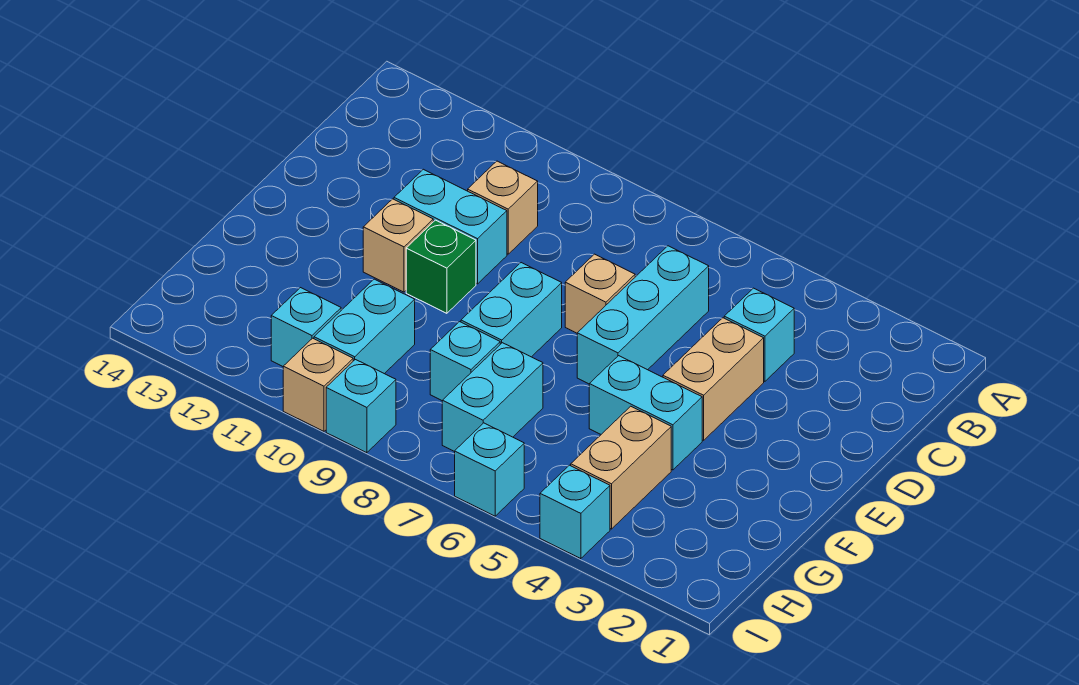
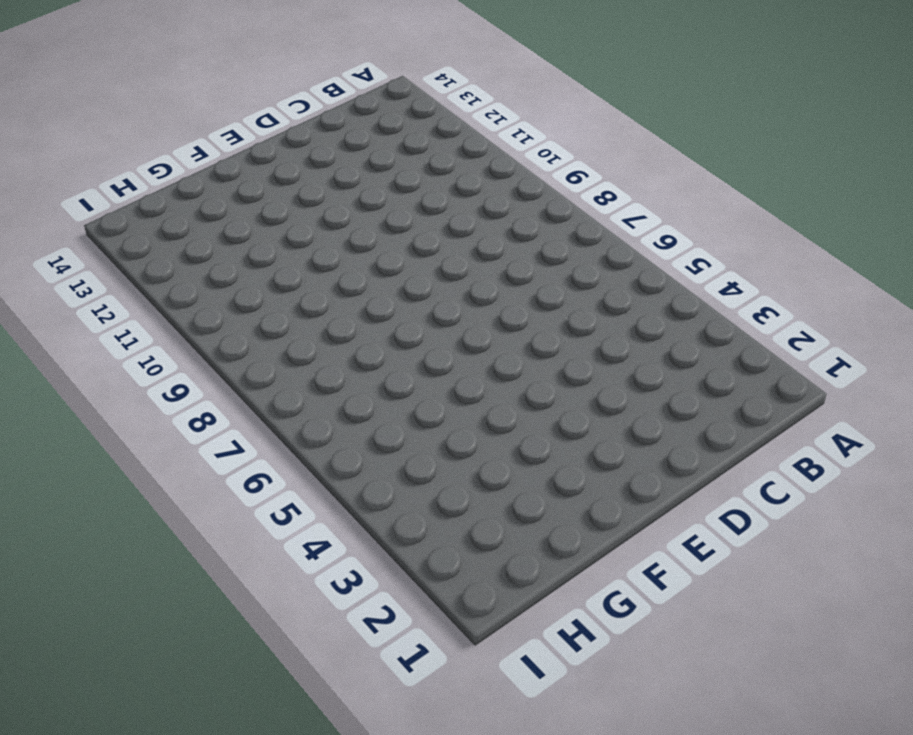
none -> cyan brick C4 level 1
none -> cyan brick C6:E6 level 1
none -> tan brick C10 level 1

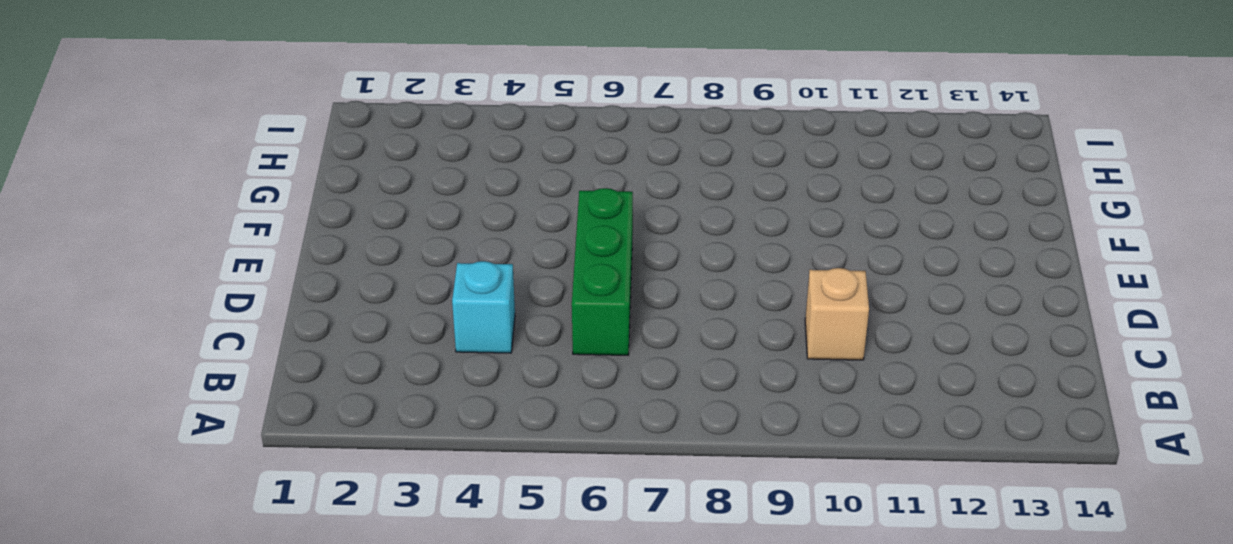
green brick C6:E6 level 1 -> cyan brick C6:E6 level 1
none -> tan brick D4:E4 level 1
none -> tan brick D7 level 1
none -> cyan brick D10:D11 level 1

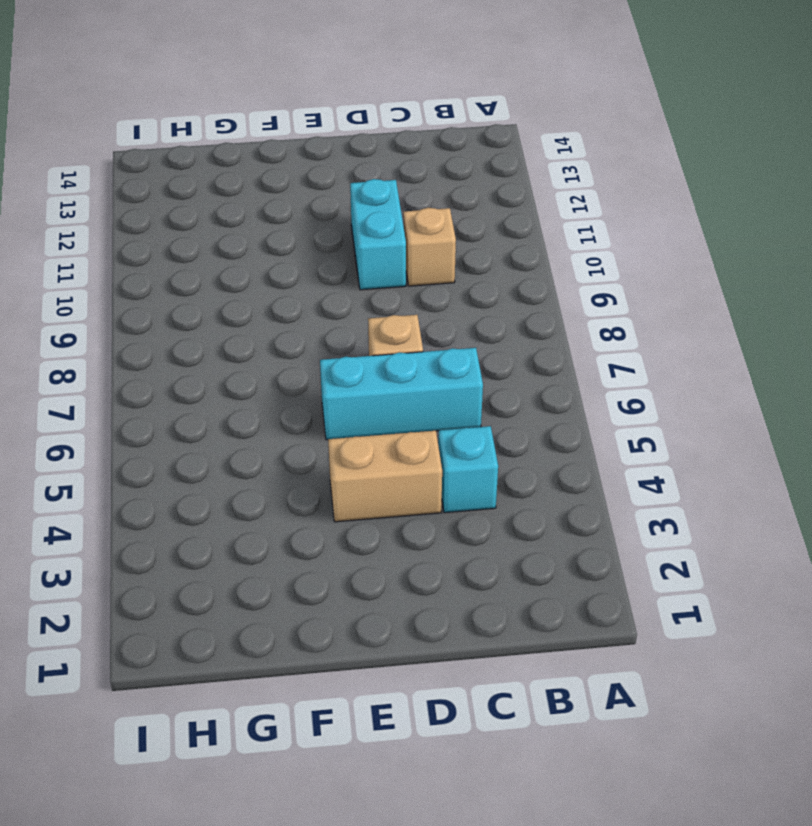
none -> cyan brick E8:F8 level 1
none -> green brick E10 level 1
none -> tan brick E11 level 1

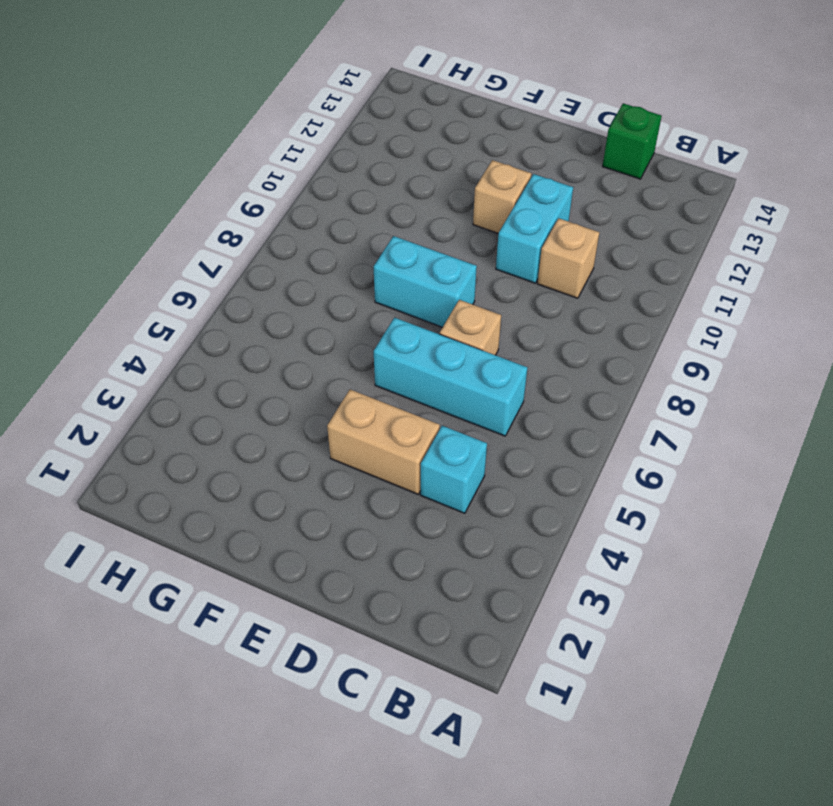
green brick C14 level 1 -> green brick E10 level 1
none -> cyan brick F4:F5 level 1
none -> tan brick G4:H4 level 1
none -> cyan brick G7:H7 level 1

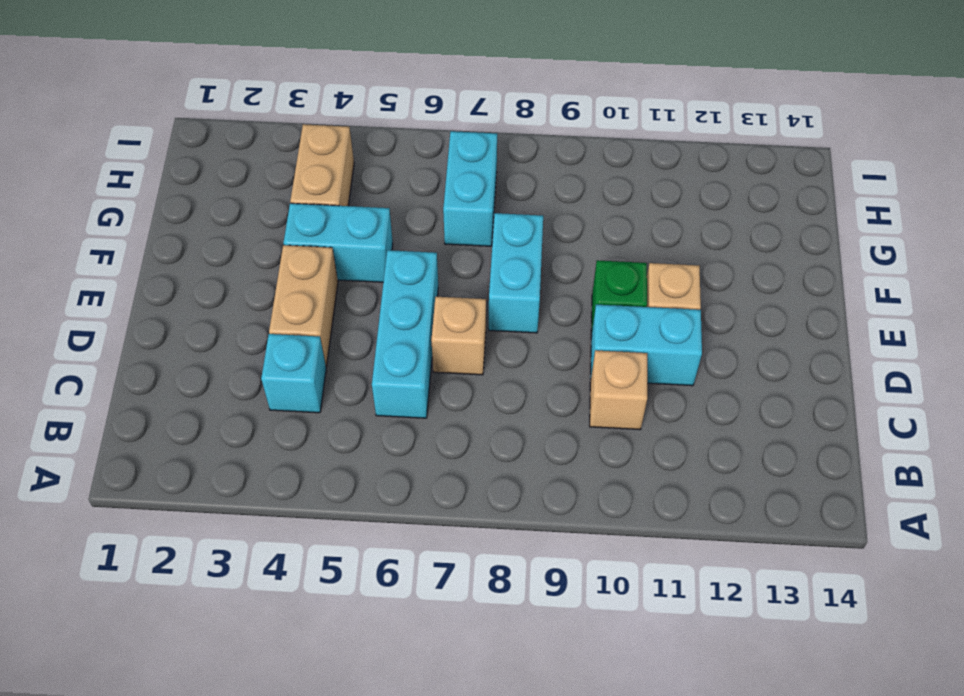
none -> cyan brick G8 level 1
none -> cyan brick G10:H10 level 1
none -> cyan brick H11 level 1

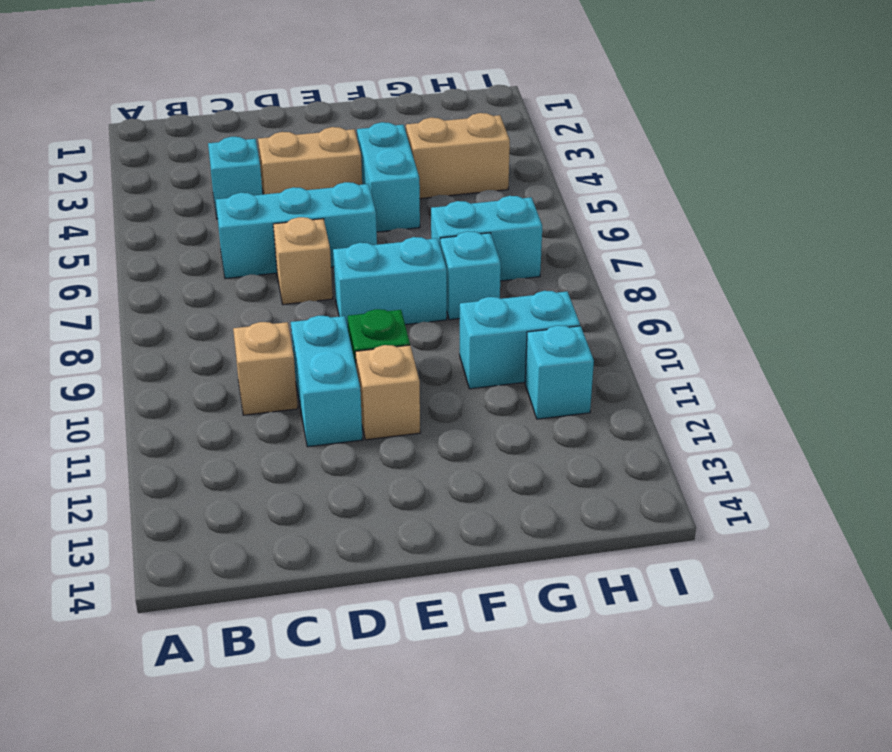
none -> cyan brick I4 level 1
none -> cyan brick I6 level 1
none -> cyan brick I9 level 1

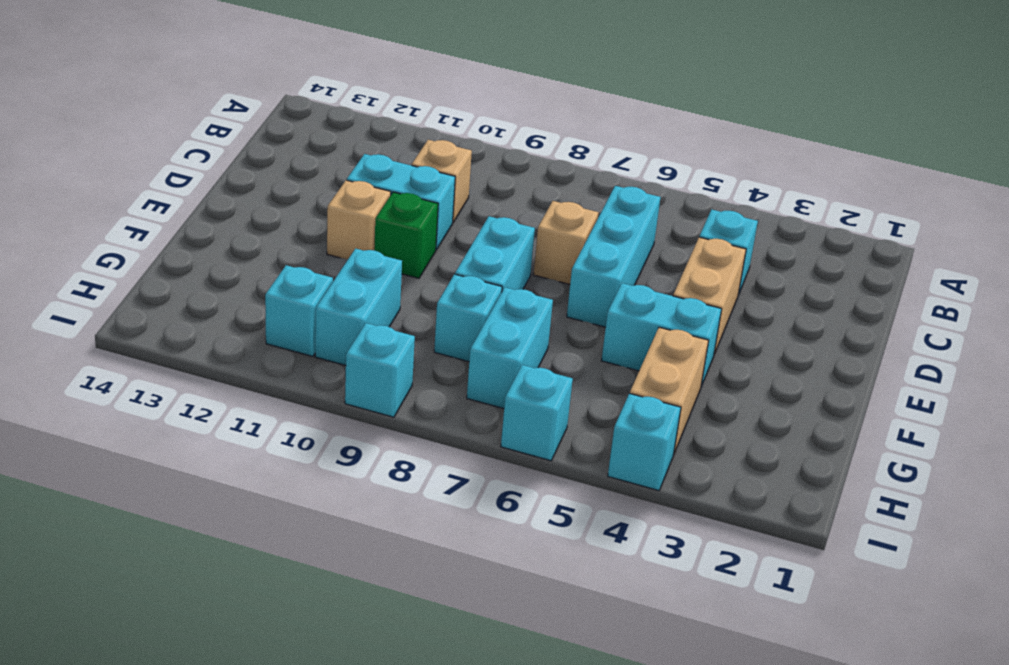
none -> tan brick I10 level 1

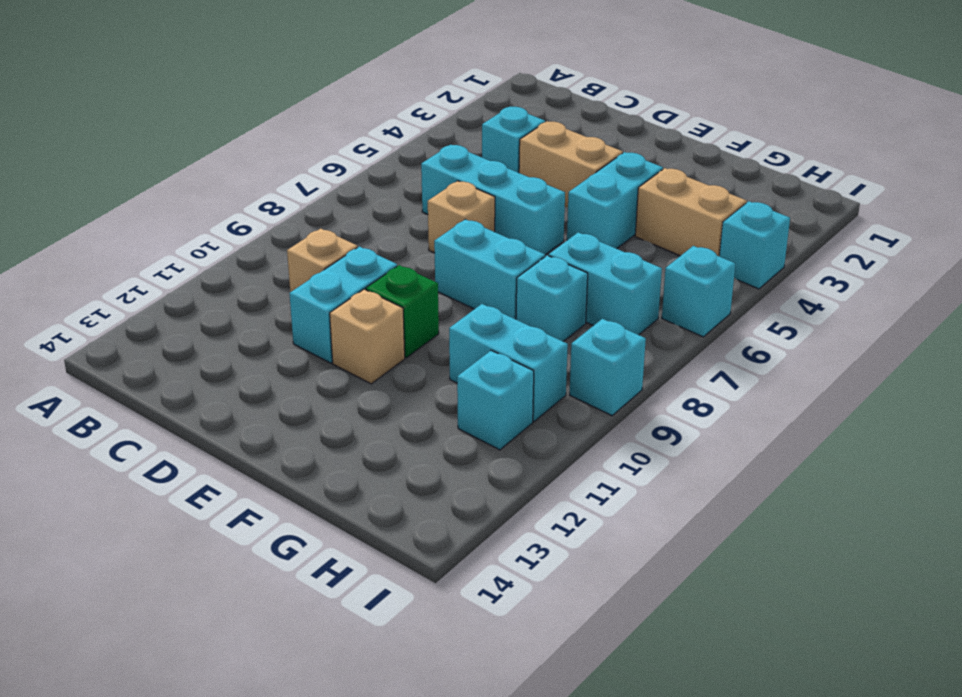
none -> tan brick I10 level 1

